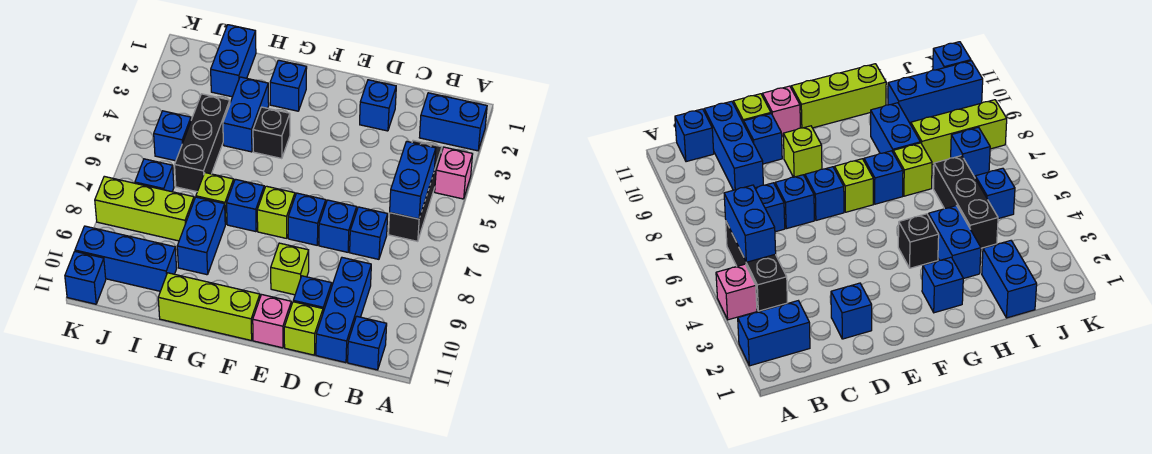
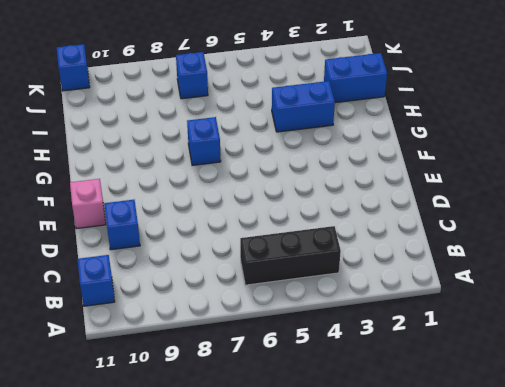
none -> blue brick A2:B2 level 1
none -> pink brick A4 level 1
none -> blue brick C7 level 1

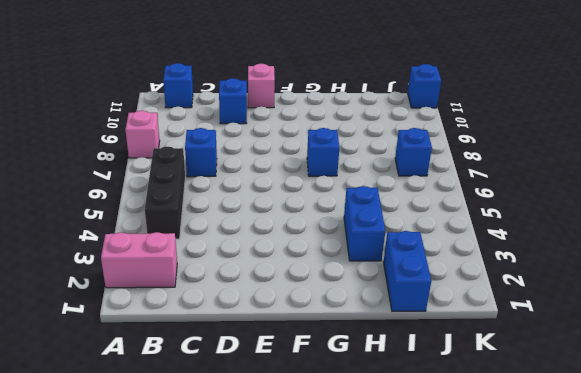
pink brick A2:B2 level 1 -> blue brick A2:B2 level 1
pink brick A8 level 1 -> pink brick A4 level 1
none -> blue brick C9:C11 level 1
none -> blue brick D2 level 1
none -> blue brick D7 level 1

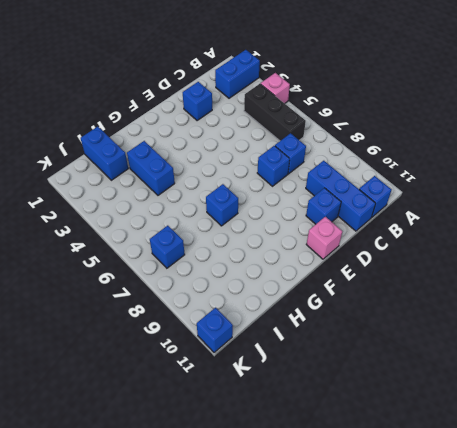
none -> lime brick D11 level 1
none -> blue brick E7 level 1
none -> lime brick E9 level 1

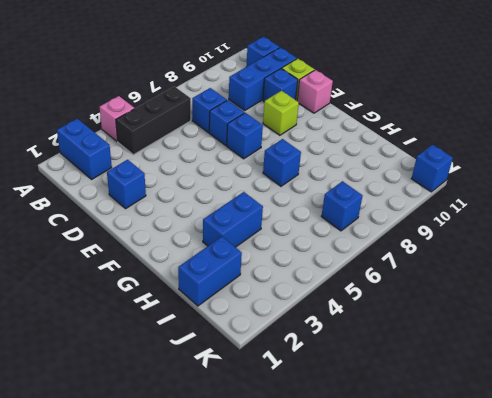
none -> lime brick F7 level 1
none -> lime brick F11:H11 level 1
none -> blue brick G2 level 1

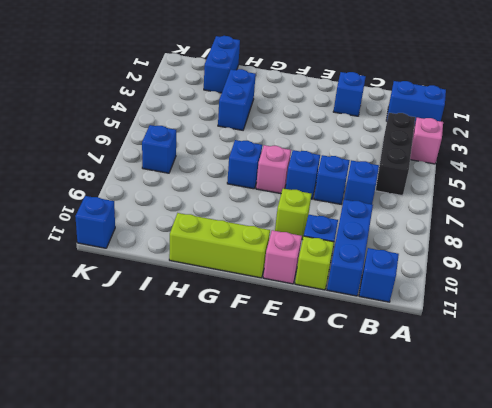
pink brick F7 level 1 -> lime brick F7 level 1
none -> blue brick G2 level 1
none -> black brick G4 level 1
none -> lime brick H7 level 1

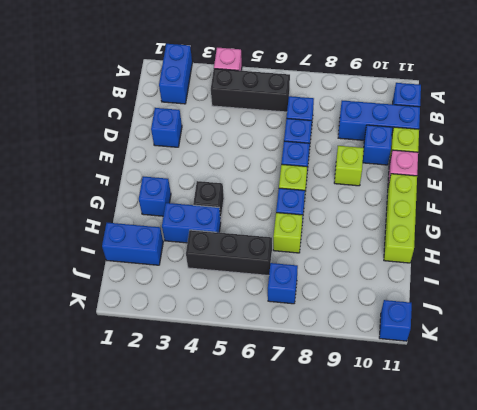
none -> blue brick H8:H9 level 1
none -> lime brick I8:K8 level 1
none -> blue brick I10:K10 level 1

